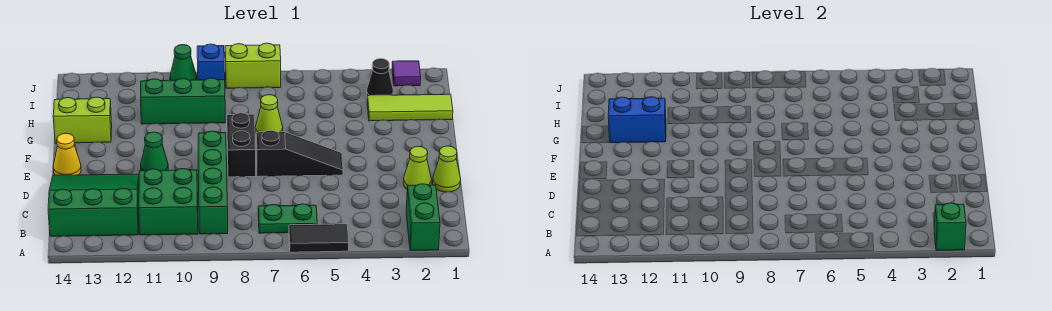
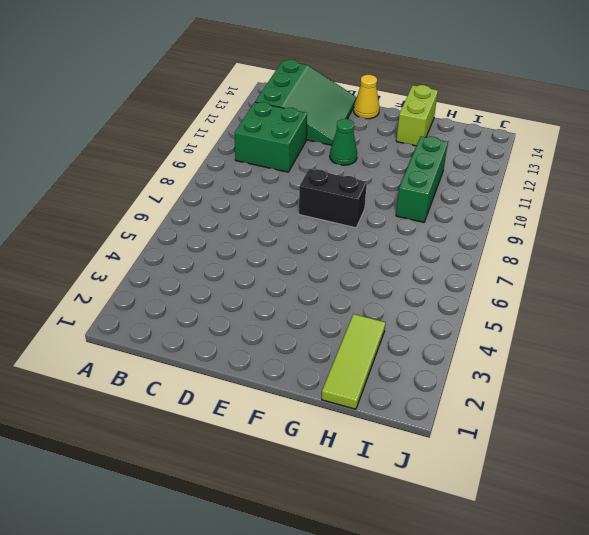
none -> green brick A2:B2 level 1
none -> black tile A5:A6 level 1
none -> green plate B6:B7 level 1

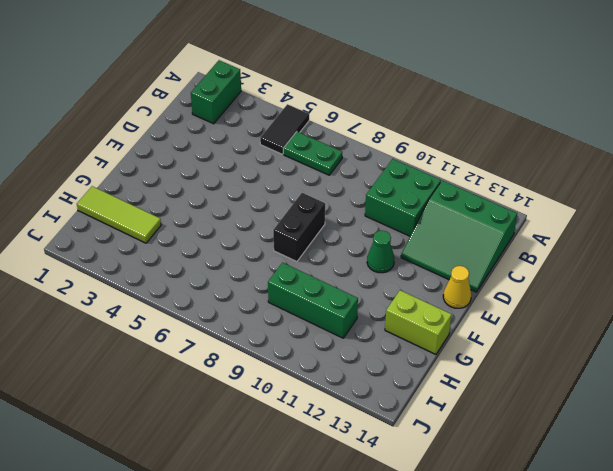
black tile A5:B5 level 1 -> black tile A5:A6 level 1
none -> green brick B9:E9 level 1
none -> lime cone D1 level 1
none -> lime cone D2 level 1

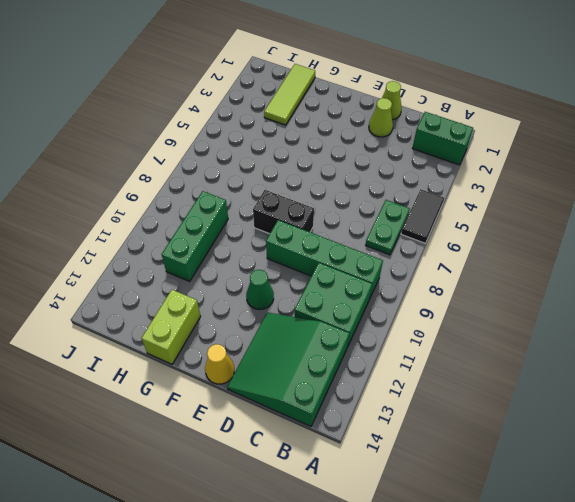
none -> black slope E5:E7 level 1 top 7
none -> lime cone G7 level 1
none -> black cone I3 level 1

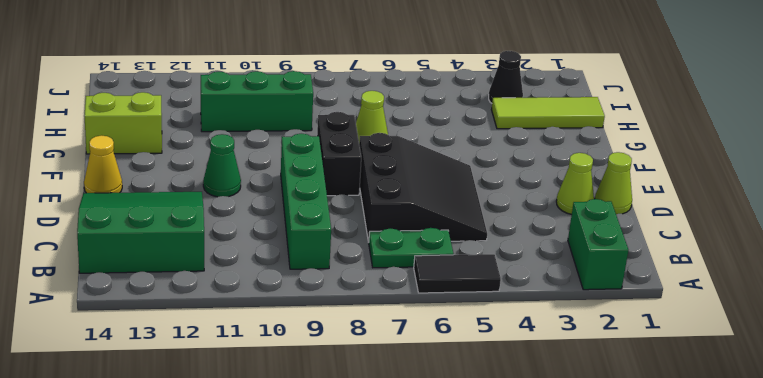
black slope C5:E7 level 1 top 7 -> black slope E5:E7 level 1 top 7
none -> green brick B10:C11 level 1
none -> purple tile J2 level 1
none -> lime brick J7:J8 level 1

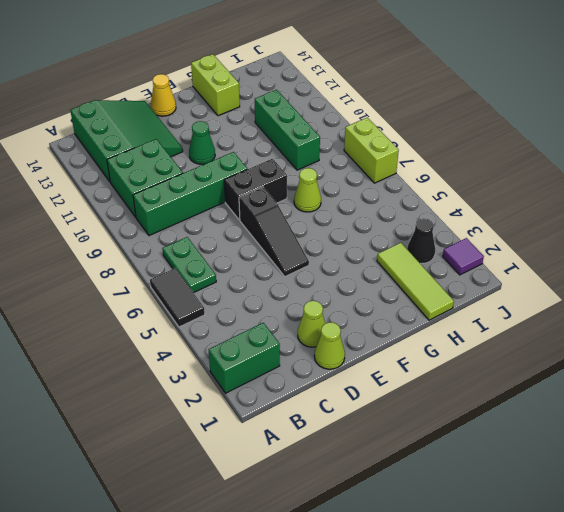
none -> blue brick J9 level 1
none -> green cone J10 level 1
none -> green brick A2 level 2

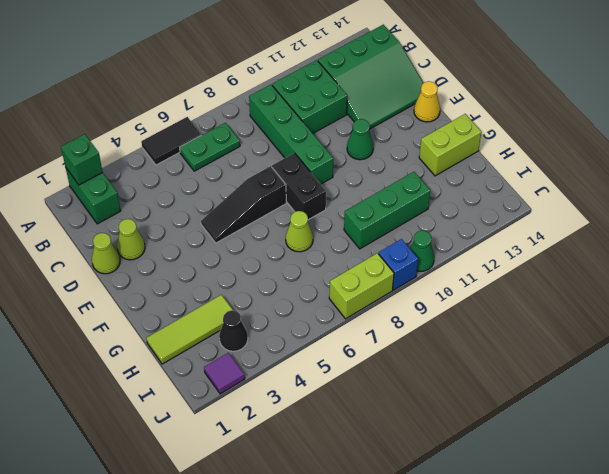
none -> blue brick G12:G13 level 2

